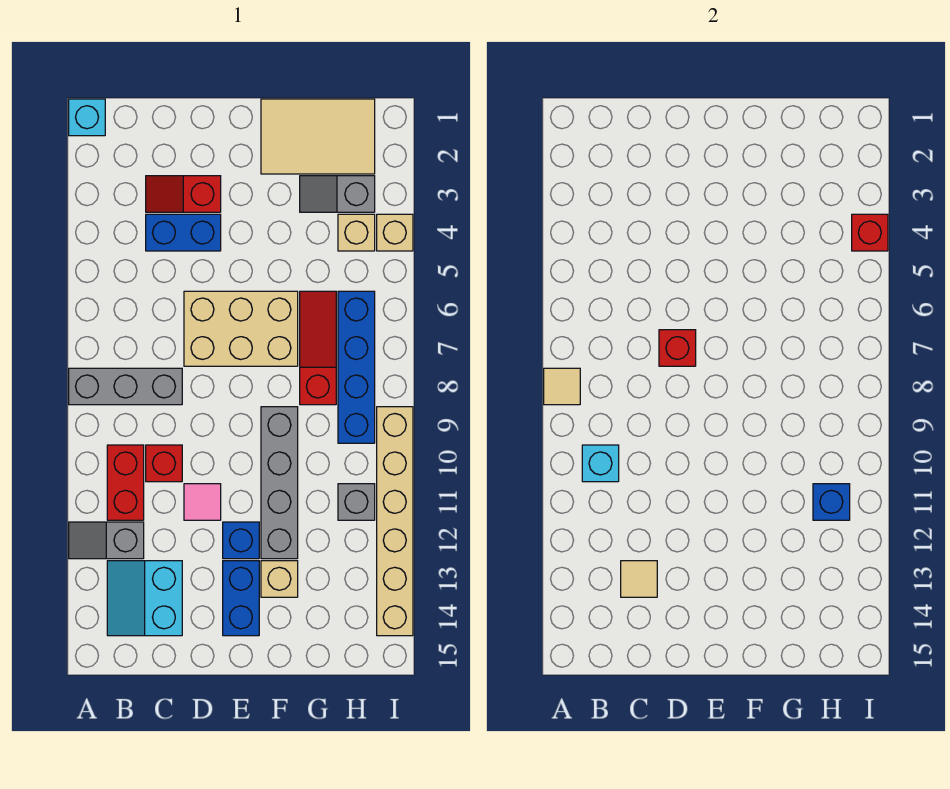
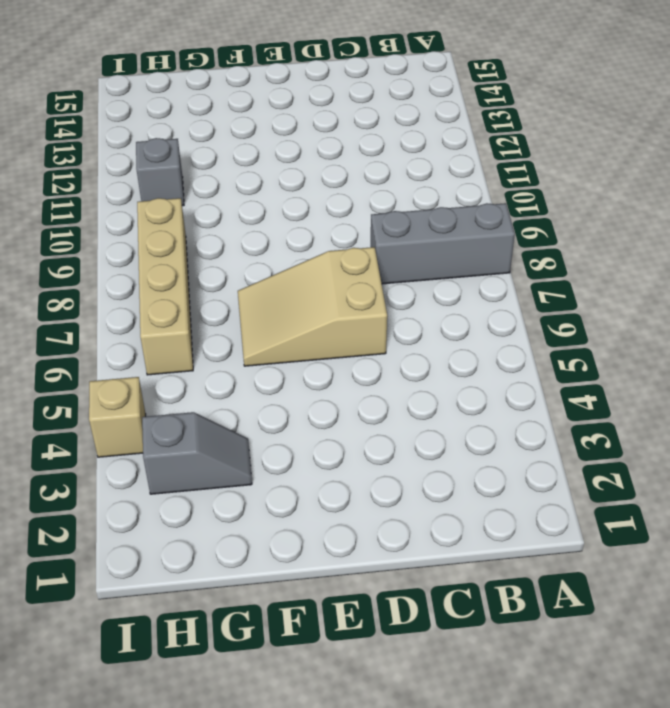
tan slope D6:F7 level 1 top D -> tan brick D6:F7 level 1
tan brick H6:H9 level 1 -> blue brick H6:H9 level 1
none -> cyan brick A1 level 1
none -> grey slope A12:B12 level 1 top B
none -> red brick B10:B11 level 1

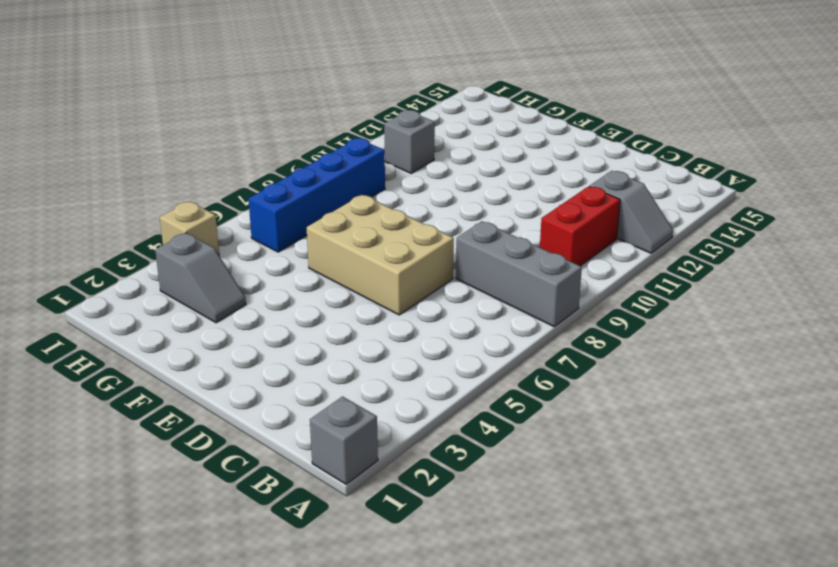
grey brick A1 level 1 -> cyan brick A1 level 1
none -> cyan slope B13:C14 level 1 top C
none -> red slope C3:D3 level 1 top D
none -> blue brick C4:D4 level 1

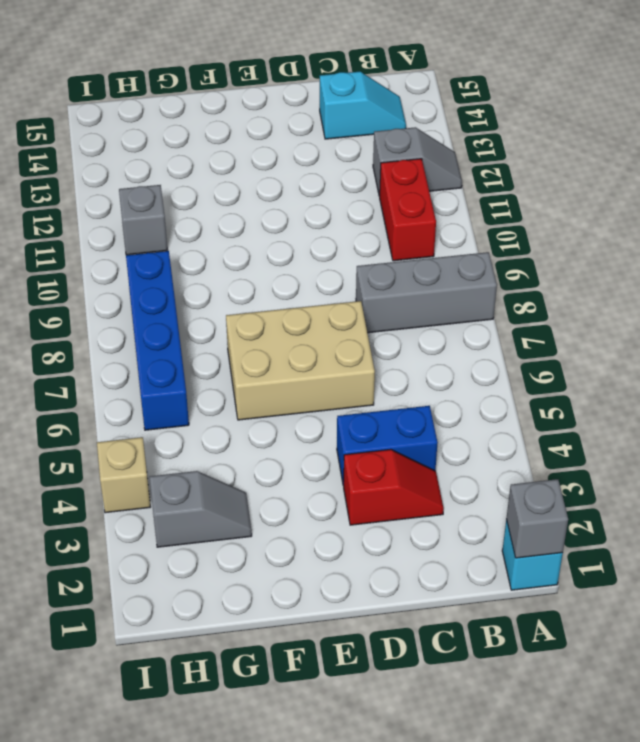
grey brick A1 level 2 -> none
cyan slope B14:C14 level 1 top C -> cyan slope B13:C14 level 1 top C
none -> red brick C10 level 1
none -> pink tile D11 level 1
none -> blue brick E12 level 1

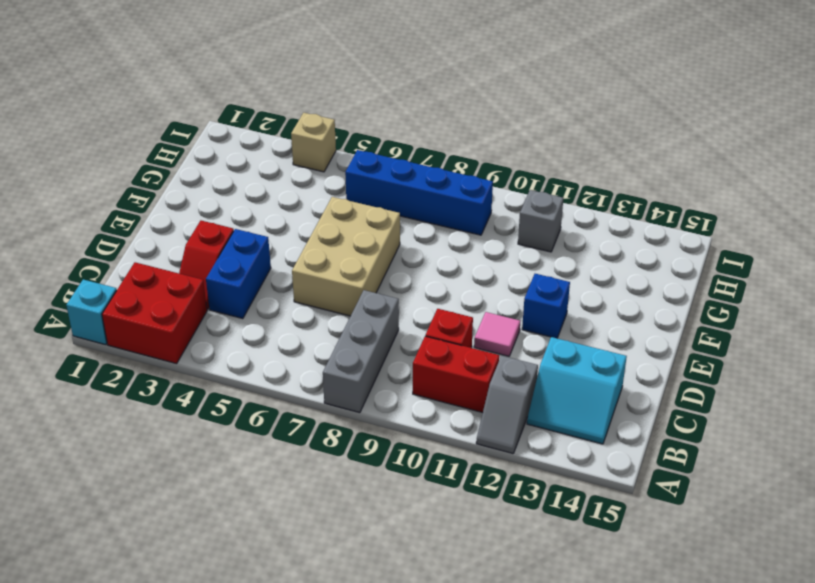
red brick A2:B3 level 1 -> none
none -> blue brick E13:E14 level 1
none -> tan tile F1:H2 level 1
none -> grey brick F9:F12 level 1

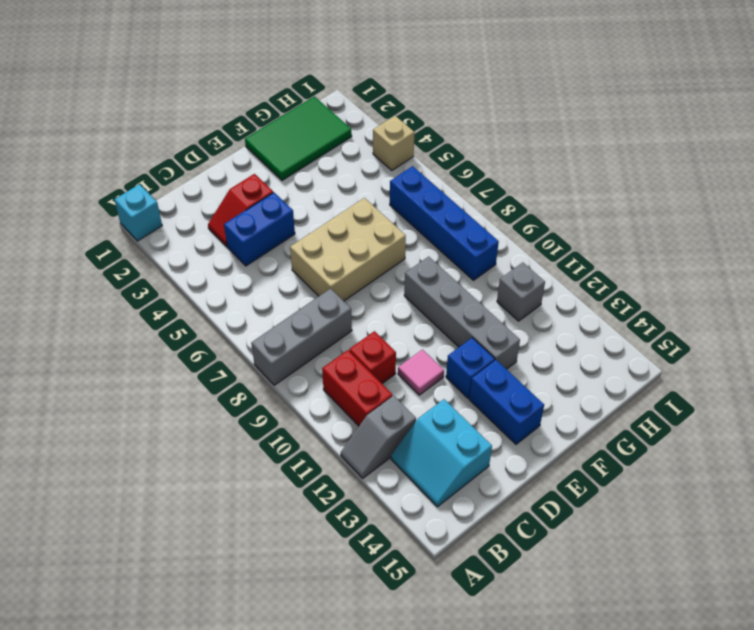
green tile F1:H2 level 1 -> tan tile F1:H2 level 1
none -> tan brick F13 level 1
none -> grey slope G3:H3 level 1 top H
none -> red slope G6:G8 level 1 top 8

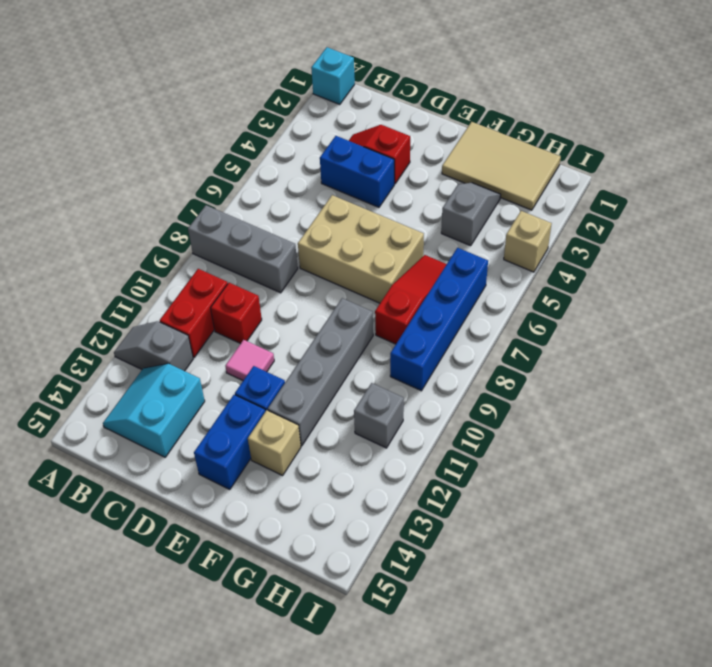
grey slope G3:G4 level 1 top 4 -> grey slope G3:H3 level 1 top H
none -> tan brick H4 level 1
none -> tan brick I9:I14 level 1
none -> tan tile A8 level 2

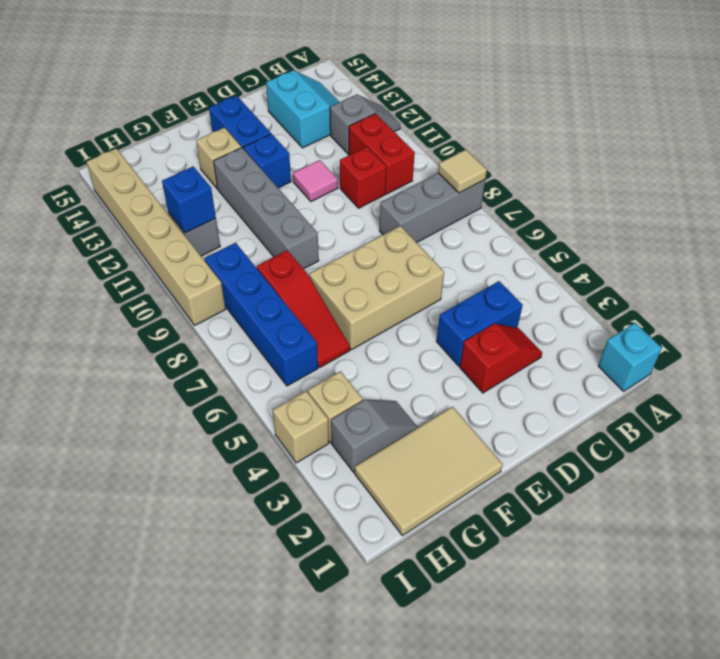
none -> cyan brick B10 level 2
none -> tan tile C13 level 2
none -> red brick D7 level 2

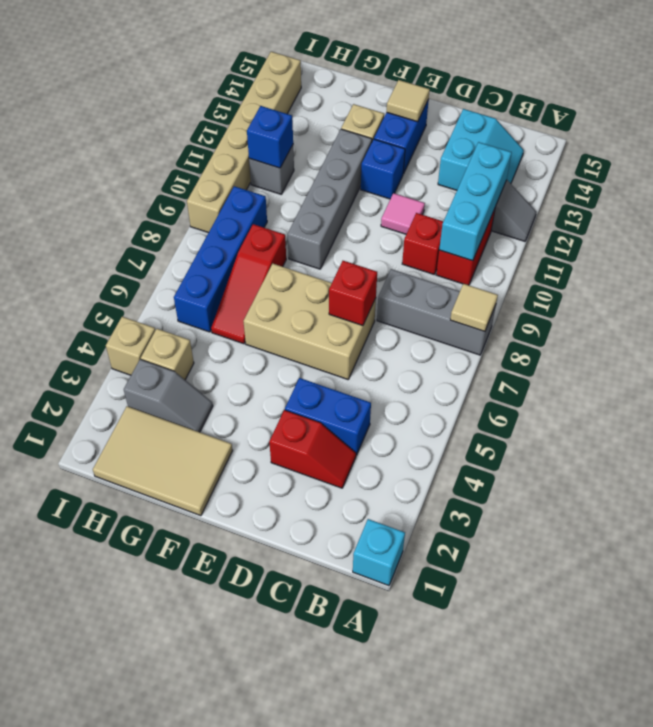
cyan brick B10:B12 level 2 -> cyan brick B10 level 2
tan tile E14 level 2 -> tan tile C13 level 2
none -> red brick I4 level 2

